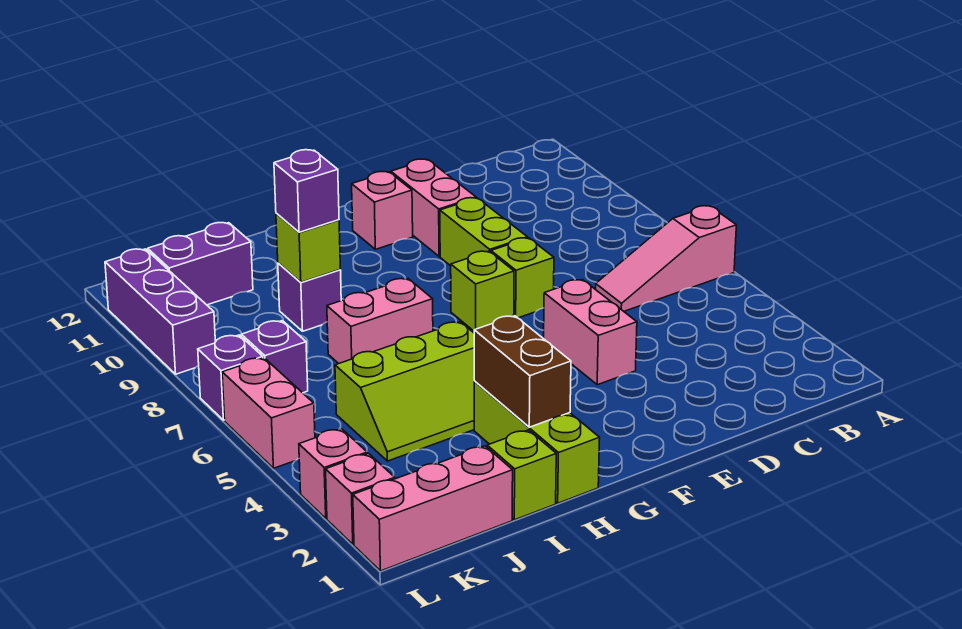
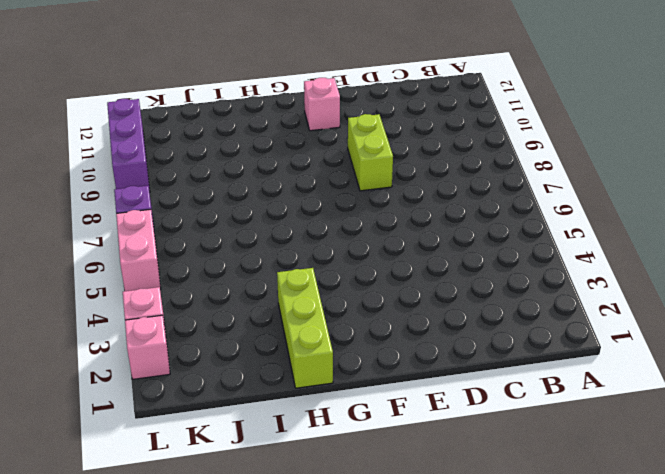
none -> pink slope A6:C6 level 1 top A
none -> pink brick E4:E5 level 1
none -> lime brick E7 level 1

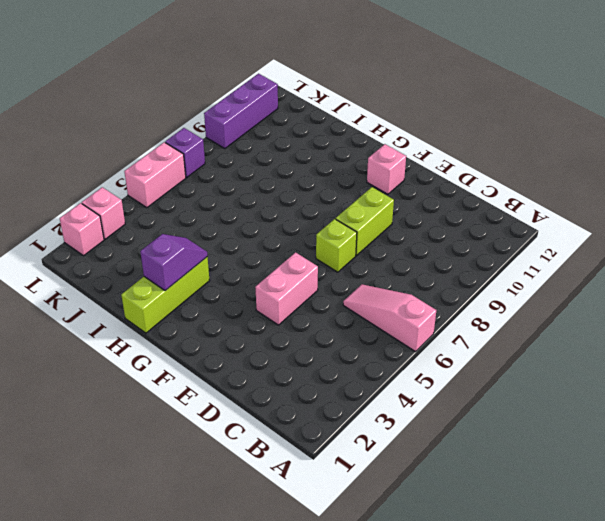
purple slope H2:H3 level 2 top 2 -> brown brick H2:H3 level 2
none -> pink brick E10:E11 level 1
none -> lime brick F7 level 1
none -> lime slope H4:J5 level 1 top 5

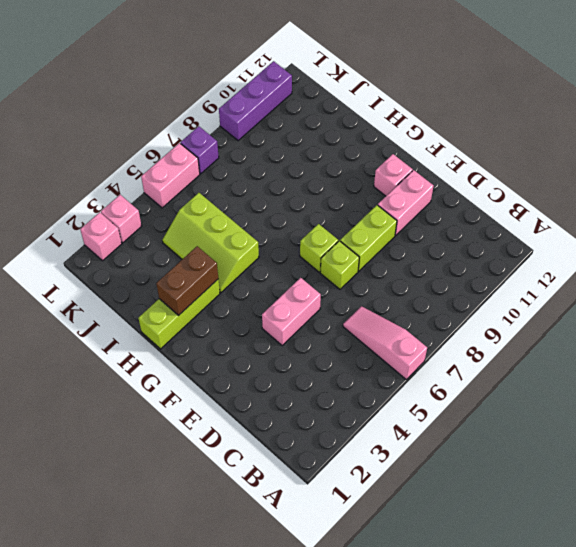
none -> pink brick H7:I7 level 1
none -> lime brick I1 level 1
none -> purple brick I9 level 1

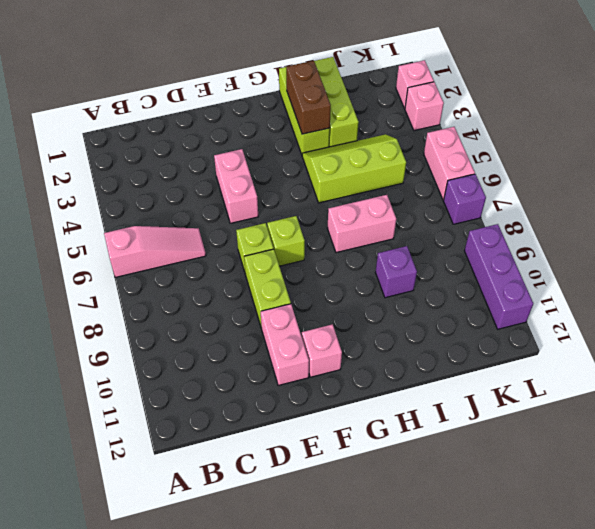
lime brick I1:I3 level 1 -> lime brick I1 level 1
none -> pink brick J1:L1 level 1
none -> purple brick J11:K11 level 1
none -> purple brick K7 level 1

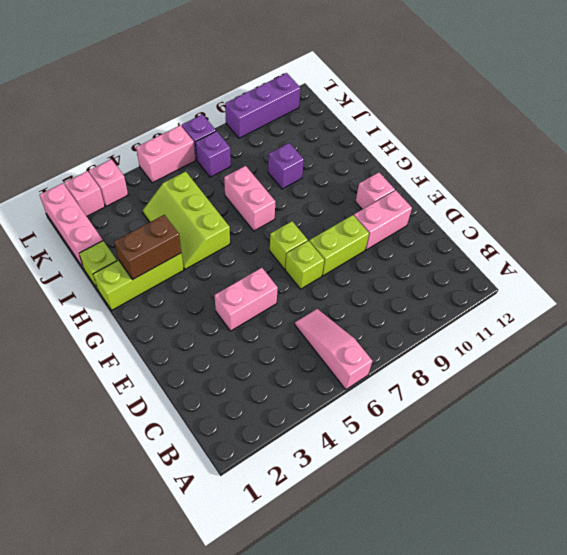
none -> purple brick J11:K11 level 1
none -> lime brick I9 level 2
none -> purple brick I9 level 3

